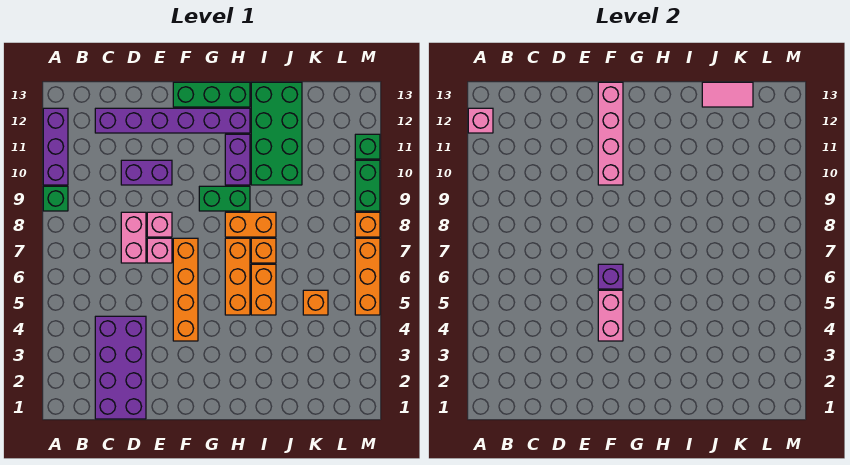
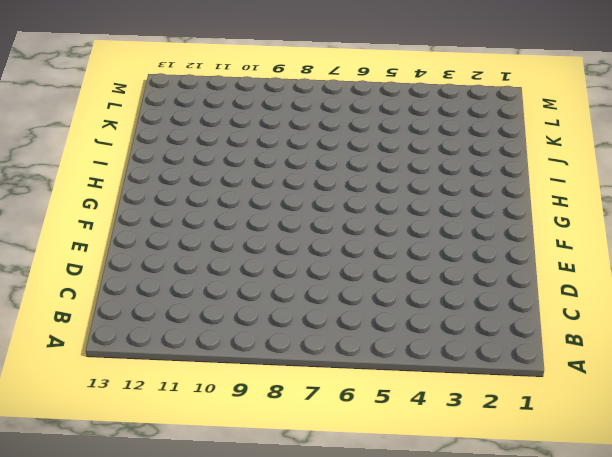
none -> green brick A9 level 1
none -> purple brick A10:A12 level 1
none -> purple brick C1:D4 level 1

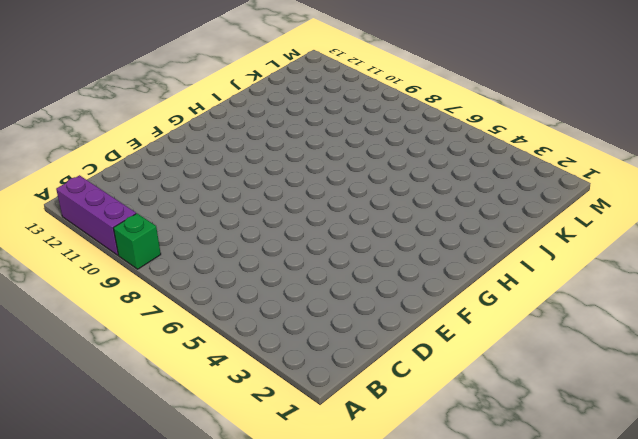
none -> purple brick C1:D4 level 1
none -> purple brick C12:H12 level 1
none -> pink brick D7:D8 level 1

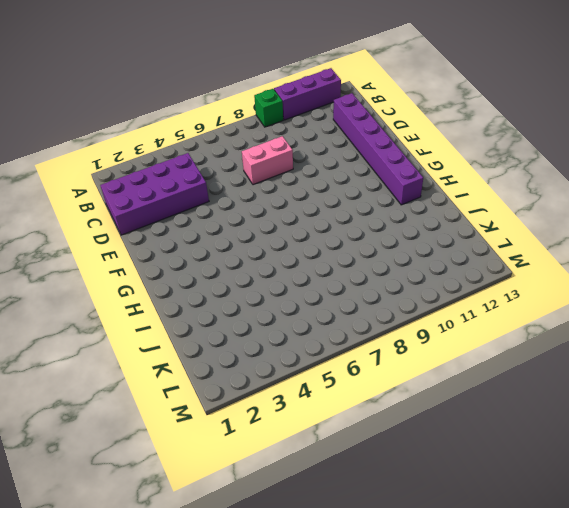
none -> purple brick D10:E10 level 1
none -> pink brick E7 level 1
none -> pink brick E8 level 1

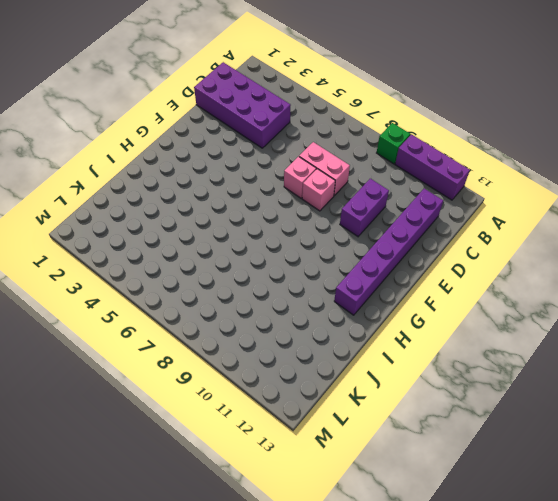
none -> orange brick F4:F7 level 1
none -> green brick F13:H13 level 1
none -> green brick G9:H9 level 1

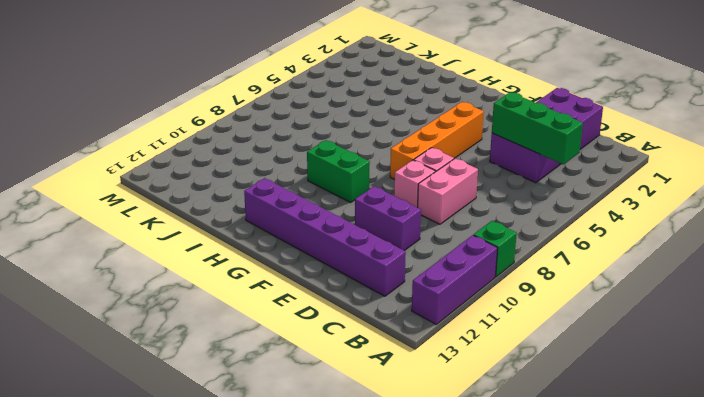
green brick B4:D4 level 2 -> green brick F13:H13 level 1
none -> orange brick H5:H7 level 1
none -> orange brick H8:I8 level 1
none -> purple brick H10:H11 level 1

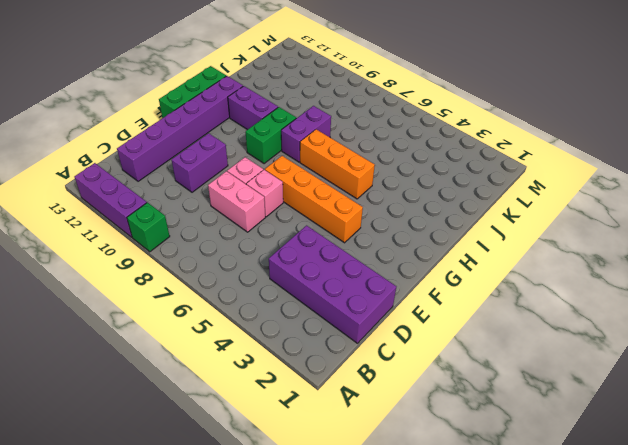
purple brick H8:I8 level 1 -> orange brick H8:I8 level 1
none -> orange brick I5:I6 level 1
none -> orange brick I7 level 1
none -> green brick I10:J13 level 1

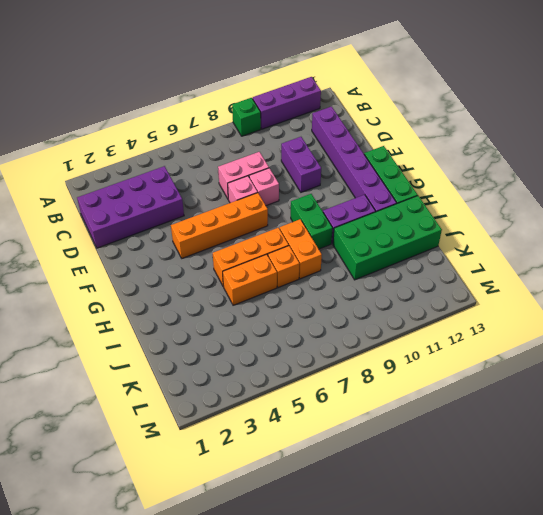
none -> orange brick K5 level 1
none -> orange brick M5:M7 level 1
none -> orange brick M8 level 1

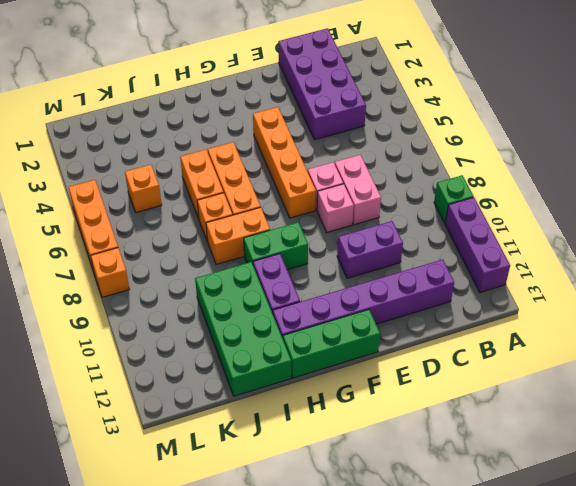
none -> green brick M9:M10 level 1
none -> green brick M11 level 1
none -> pink brick A12 level 2

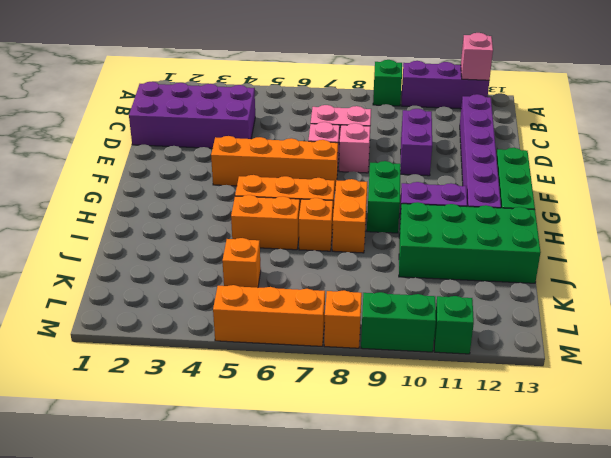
none -> pink brick F4:F5 level 2
none -> purple brick F6 level 2
none -> pink brick F10:F13 level 2

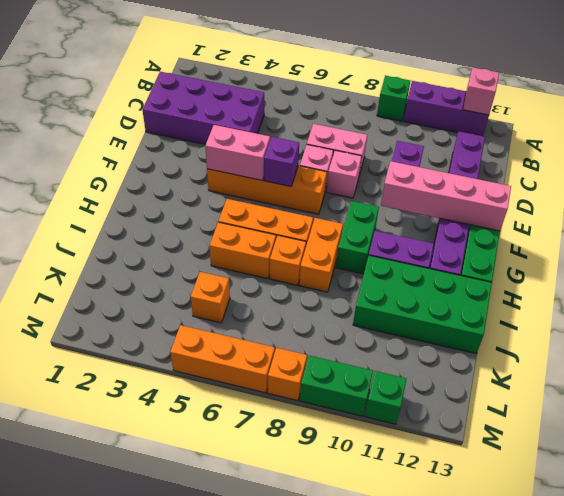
none -> pink tile J13:K13 level 2

